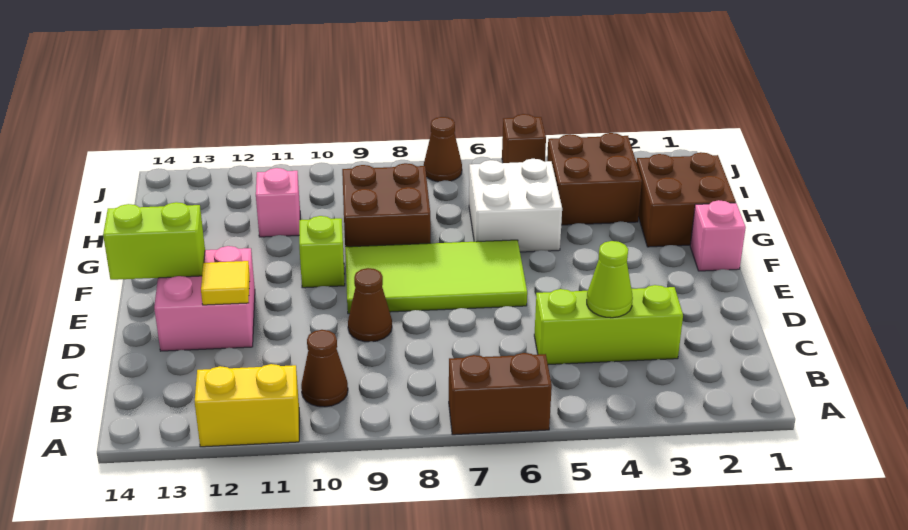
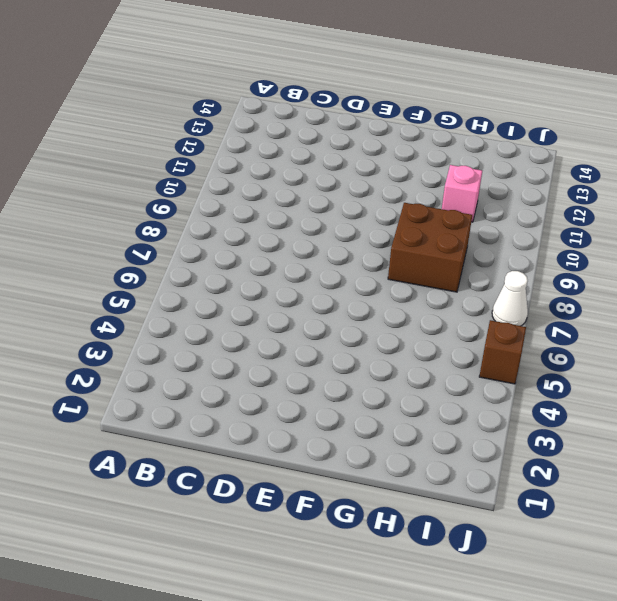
white cone J7 level 1 -> brown cone J7 level 1
none -> brown brick A6:A7 level 1
none -> yellow brick A11:A12 level 1
none -> brown cone B10 level 1

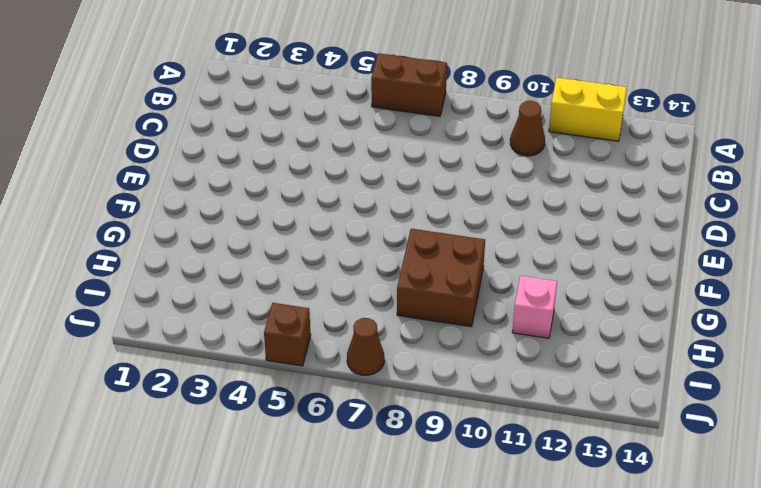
none -> lime brick C3:C5 level 1
none -> brown cone D9 level 1
none -> pink brick D12:E13 level 1

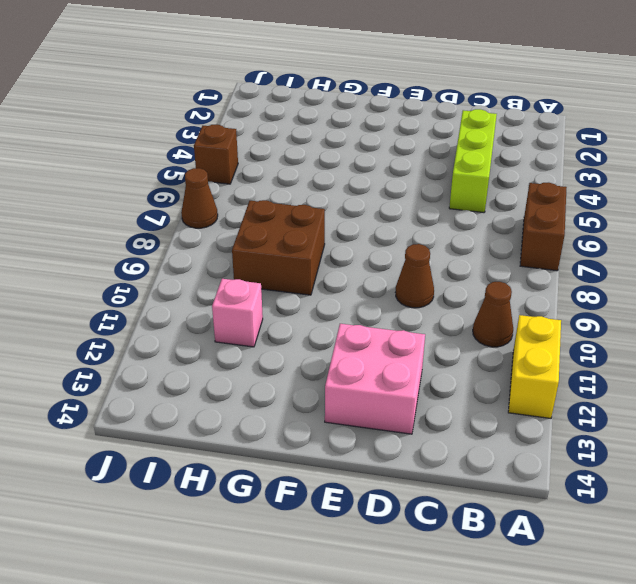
none -> lime tile E6:F9 level 1
none -> pink brick F1 level 1
none -> lime brick F10 level 1

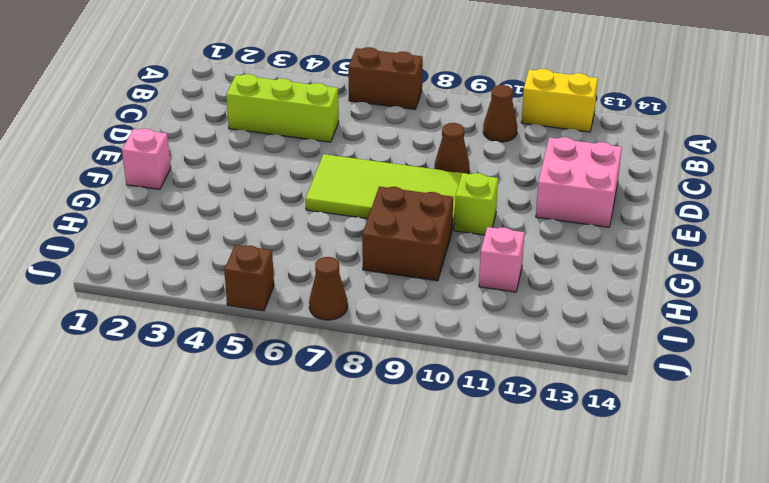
none -> brown brick G1:H2 level 1
none -> white brick G5:H6 level 1
none -> brown brick H3:I4 level 1

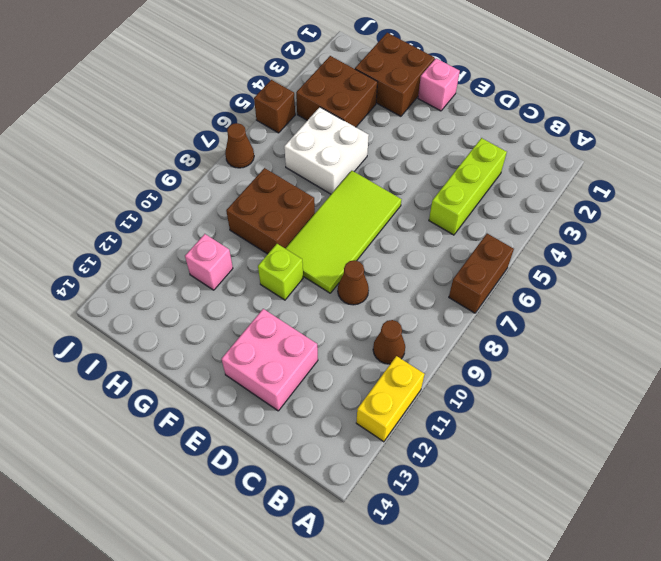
none -> lime cone C4 level 2
none -> yellow tile D12 level 2
none -> lime brick E13:E14 level 2

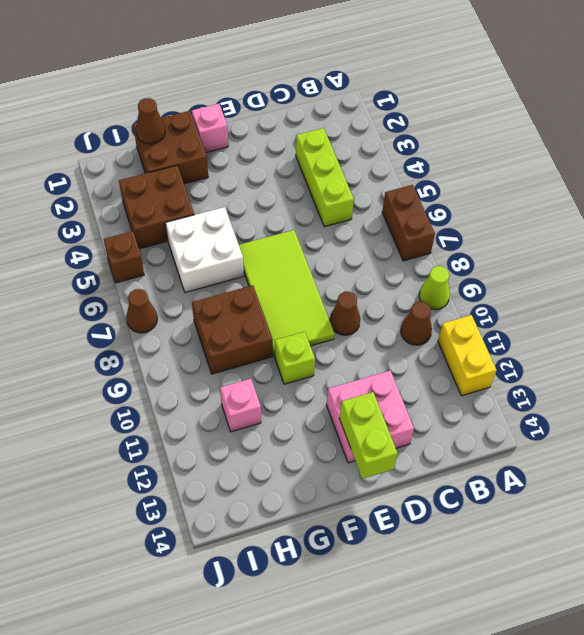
lime cone A9 level 1 -> lime cone C4 level 2
brown cone H1 level 2 -> none
none -> yellow tile D12 level 2

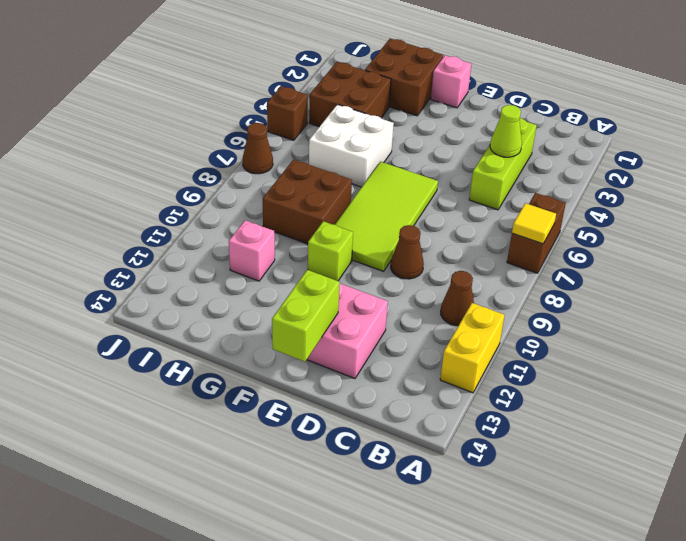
yellow tile A7 level 2 -> yellow tile D12 level 2

